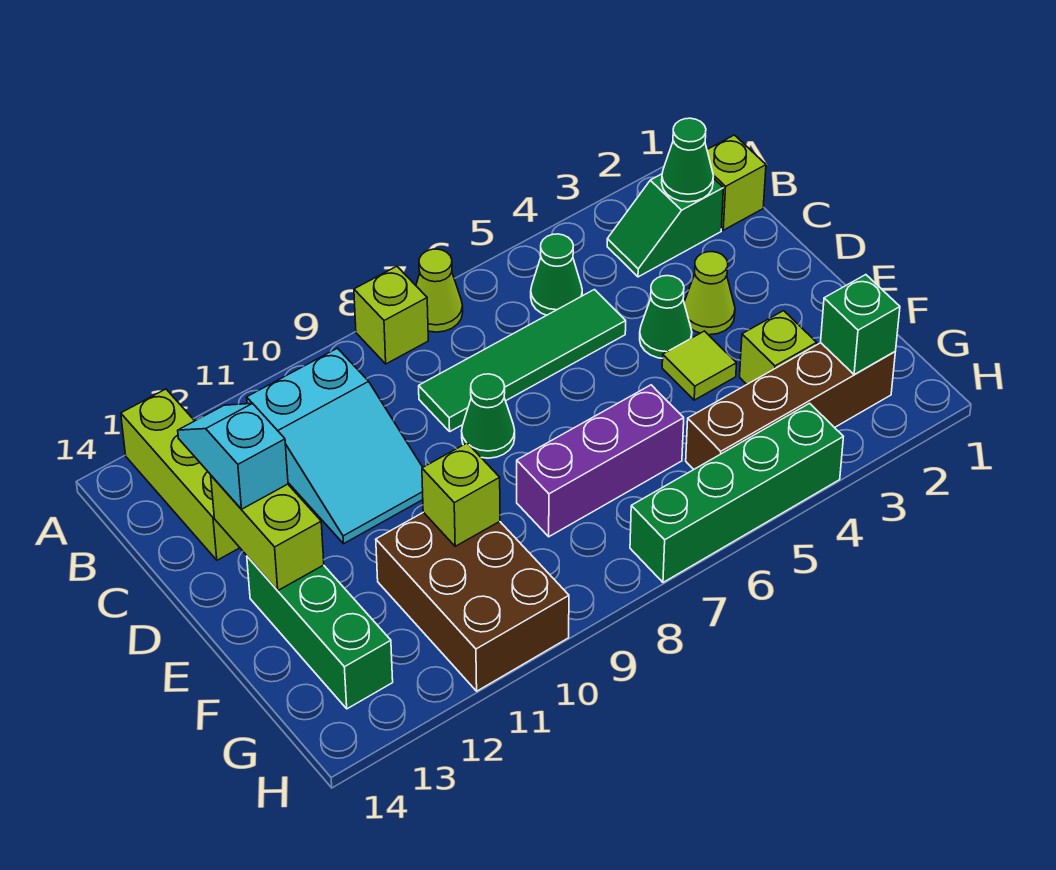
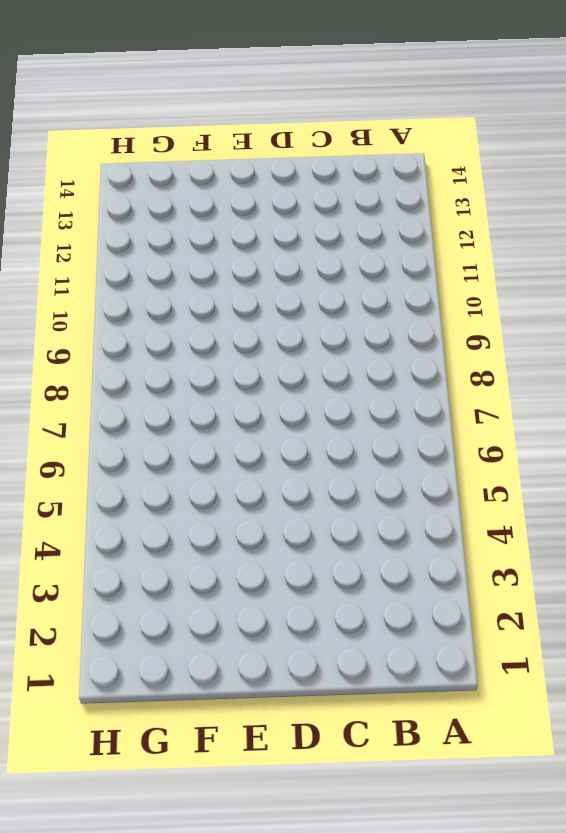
none -> lime cone A7 level 1
none -> lime brick A8 level 1
none -> lime brick A13:C13 level 1

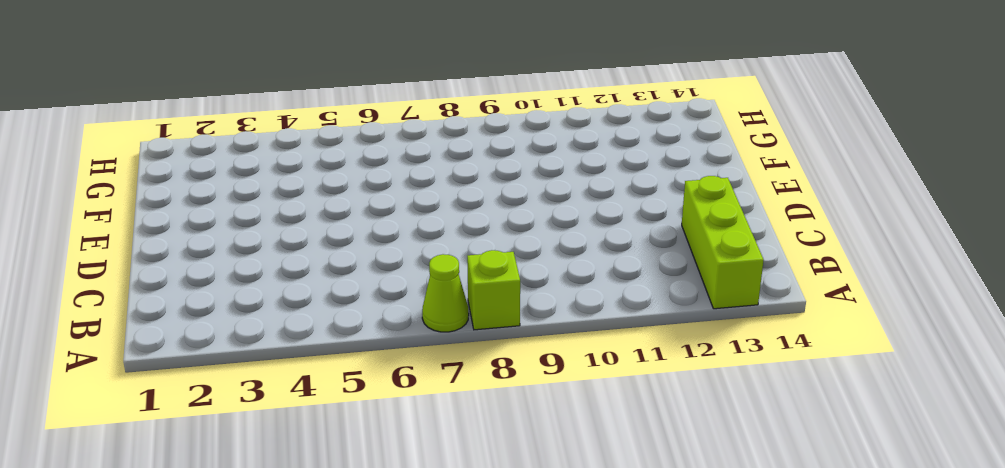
none -> lime brick B1 level 1
none -> green slope B2:B3 level 1 top 2
none -> green cone B5 level 1

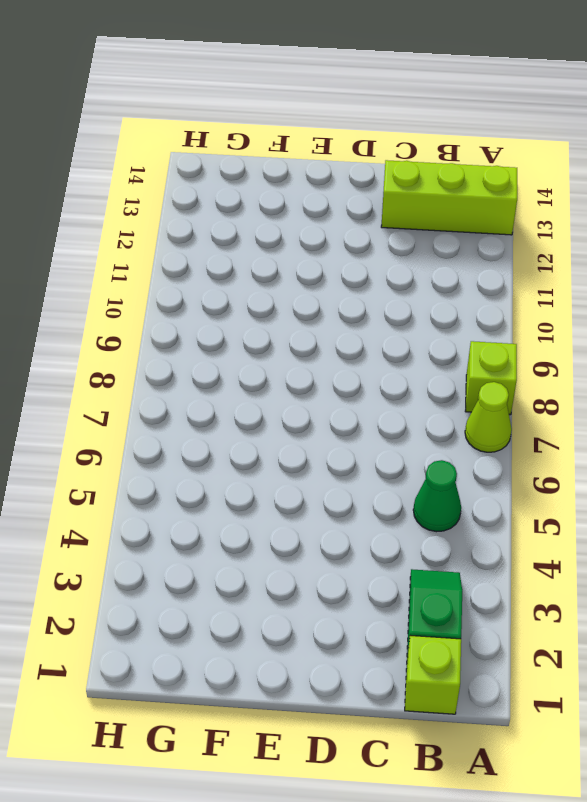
none -> cyan slope B10:D11 level 1 top B
none -> green tile C5:C8 level 1
none -> lime cone D3 level 1

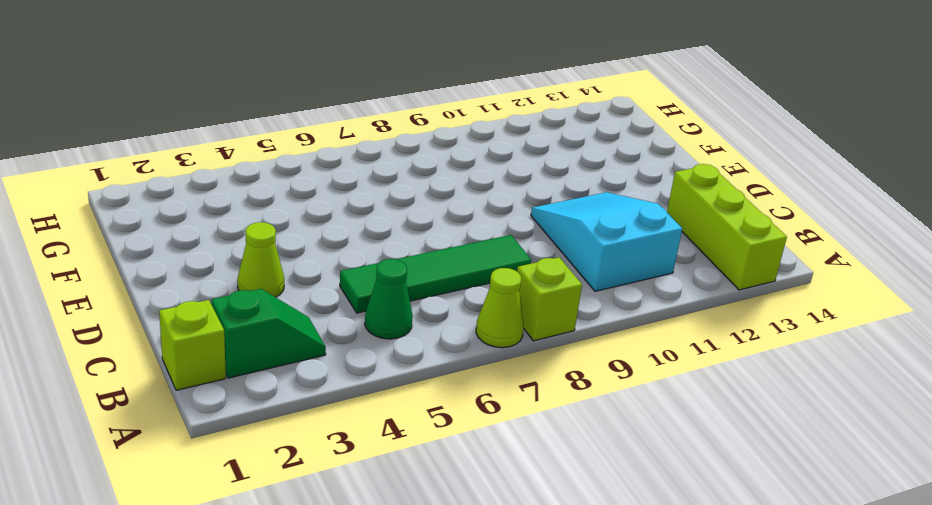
none -> green cone D4 level 1
none -> green cone D8 level 1
none -> lime tile E4 level 1

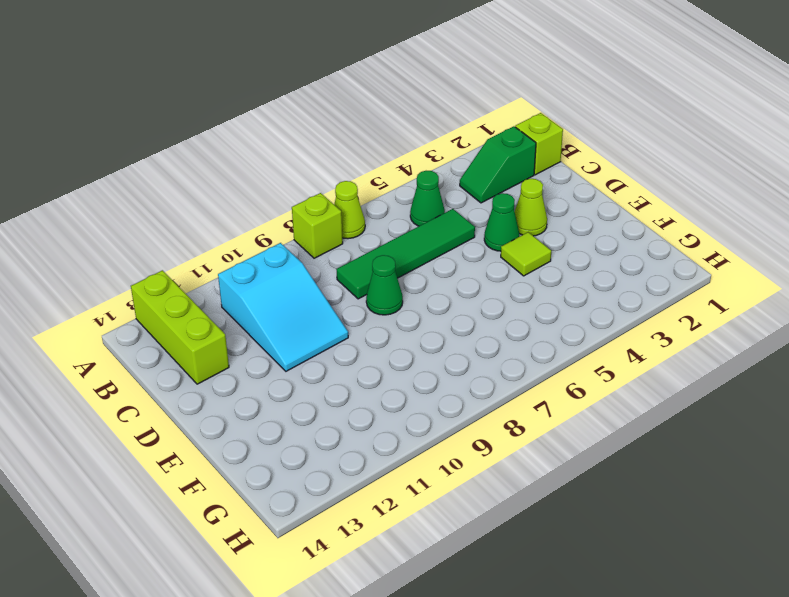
none -> green brick E13:G13 level 1
none -> lime brick F3 level 1
none -> purple brick F6:F8 level 1

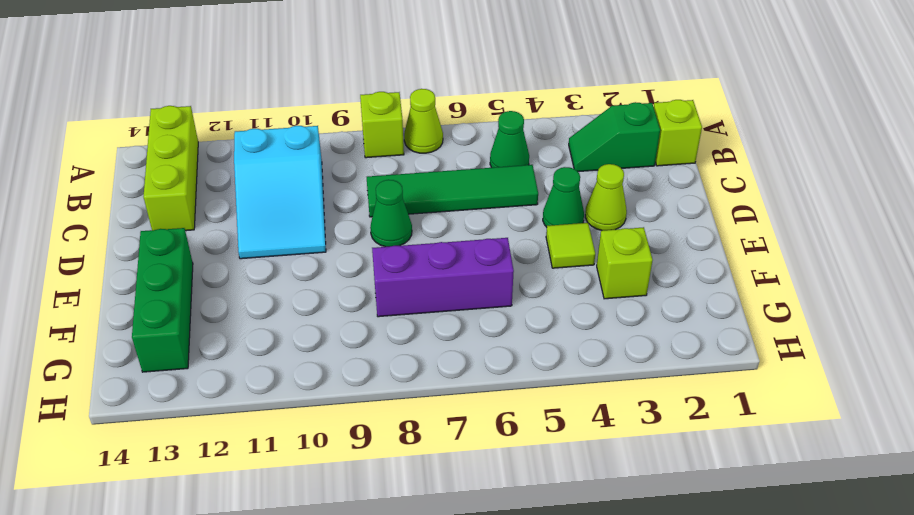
none -> brown brick F10:H11 level 1
none -> brown brick G2:G5 level 1
none -> green brick H4:H7 level 1

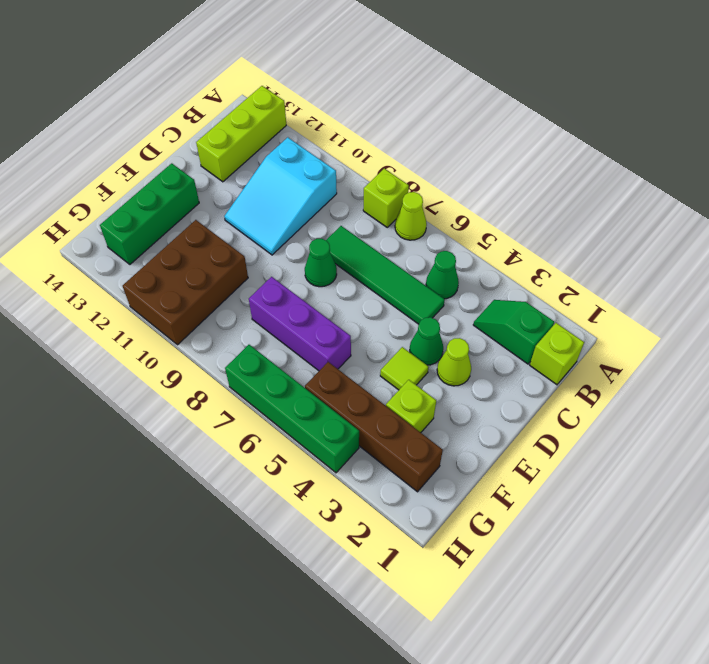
none -> green cone B2 level 2
none -> lime brick D13:E13 level 2
none -> lime brick F10 level 2

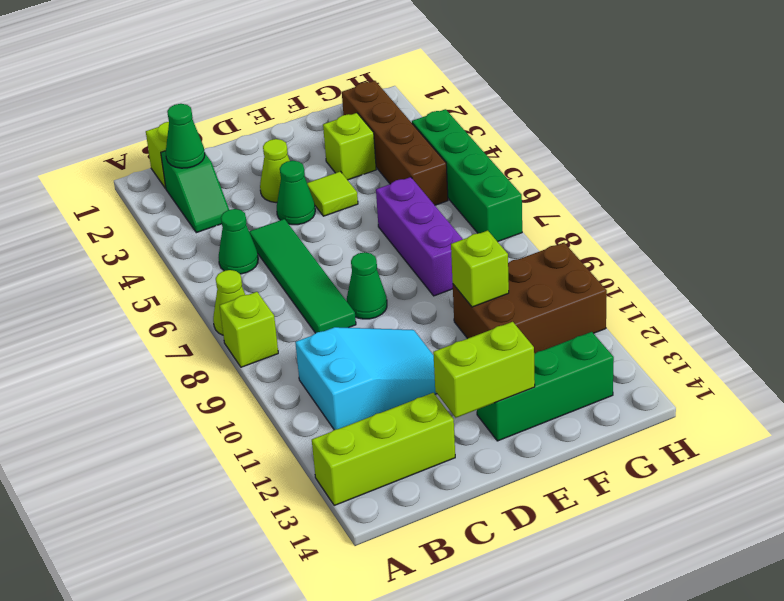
none -> green brick G2 level 2
none -> cyan slope C13:D13 level 3 top D

